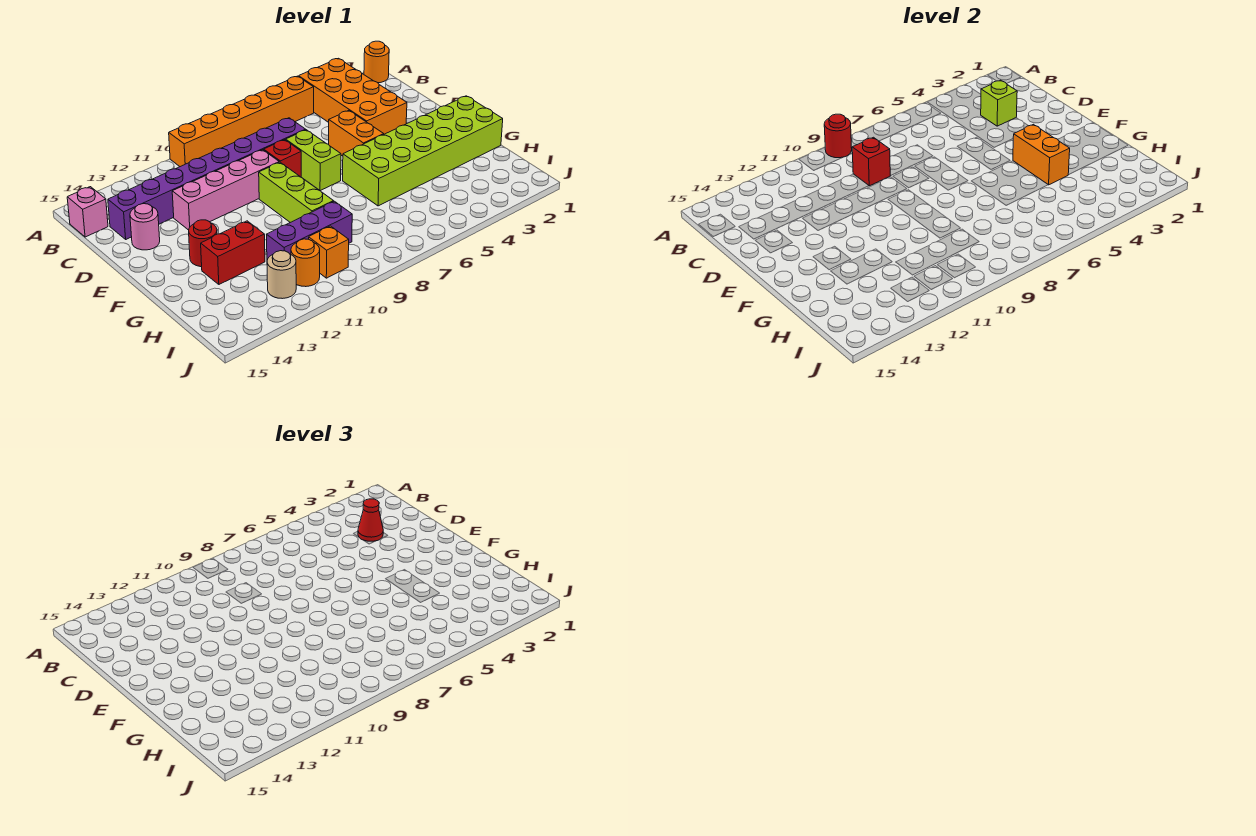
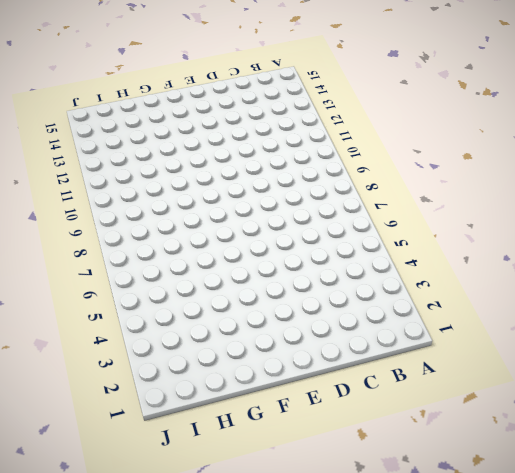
none -> orange round brick A1 level 1
none -> orange brick A3:D4 level 1
none -> orange brick A5:A10 level 1

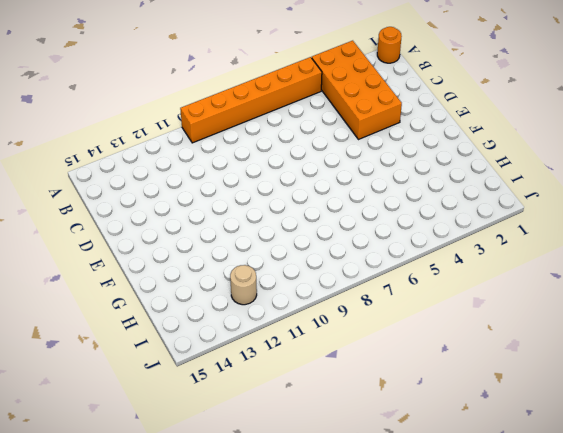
none -> pink brick B15 level 1
none -> purple brick C7:C14 level 1
none -> orange brick D5:E5 level 1

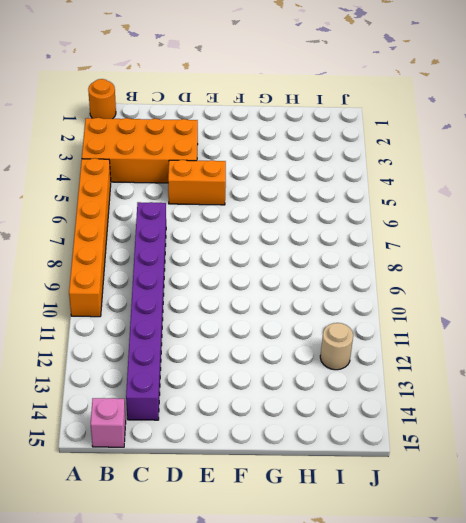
none -> lime brick D7:E7 level 1
none -> red brick D8 level 1
none -> pink brick D9:D12 level 1

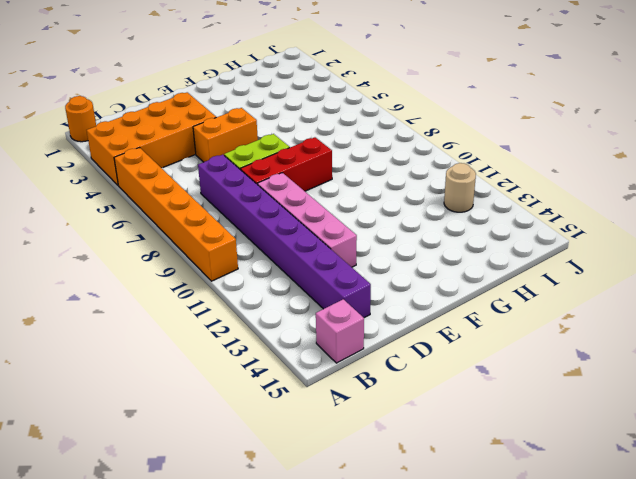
red brick D8:F8 level 1 -> red brick D8 level 1
none -> pink round brick D14 level 1
none -> lime brick E9:G9 level 1
none -> lime brick F1:G6 level 1

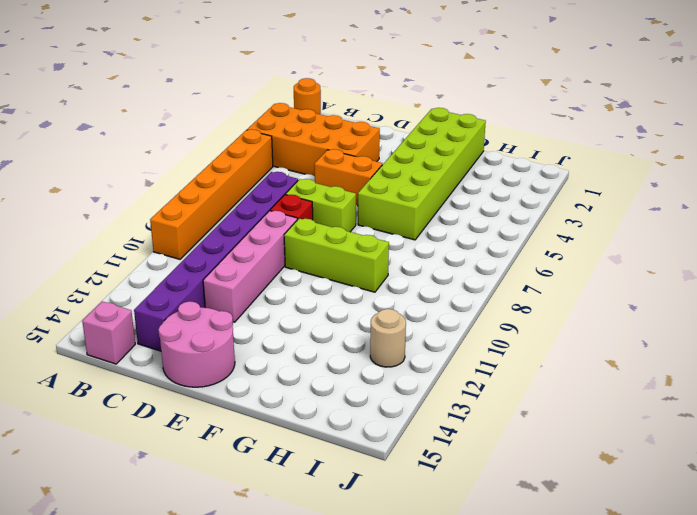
pink round brick D14:E15 level 1 -> pink round brick D14 level 1
none -> red round brick F13 level 1
none -> red brick G12:G13 level 1
none -> purple brick H9:H11 level 1

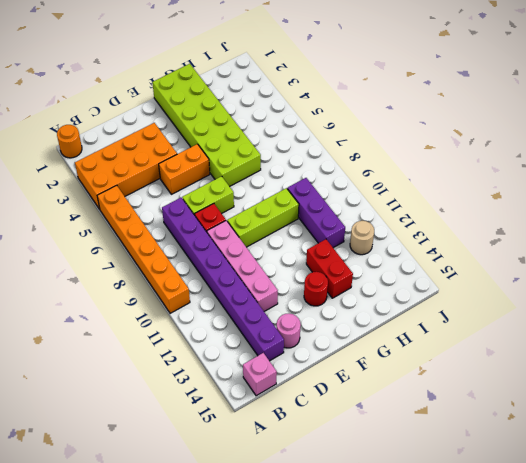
none -> orange brick I10 level 1
none -> orange round brick I11 level 1
none -> red round brick A9 level 2

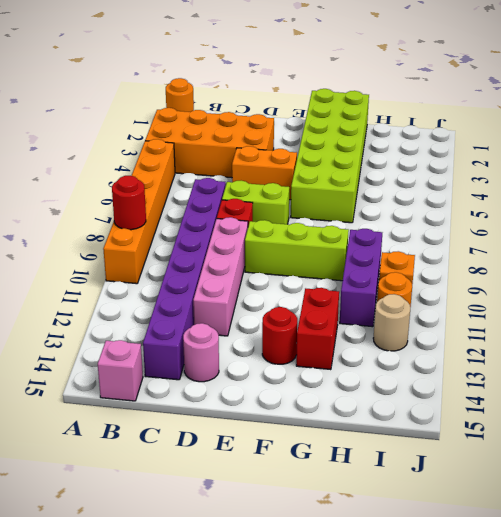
none -> lime brick C3 level 2
none -> red brick C9 level 2
none -> orange brick F4:G4 level 2

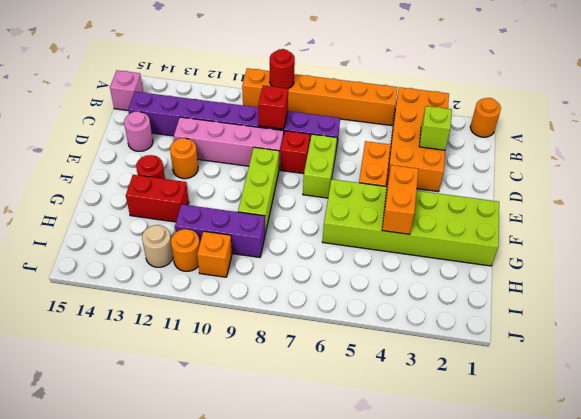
orange round brick E12 level 1 -> none
none -> red cone C3 level 3

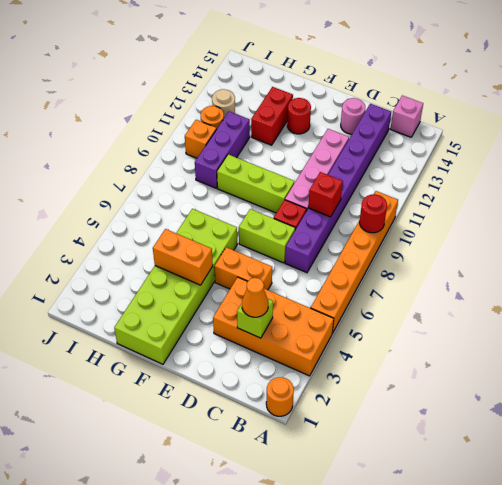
orange cone C3 level 3 -> red cone C3 level 3

